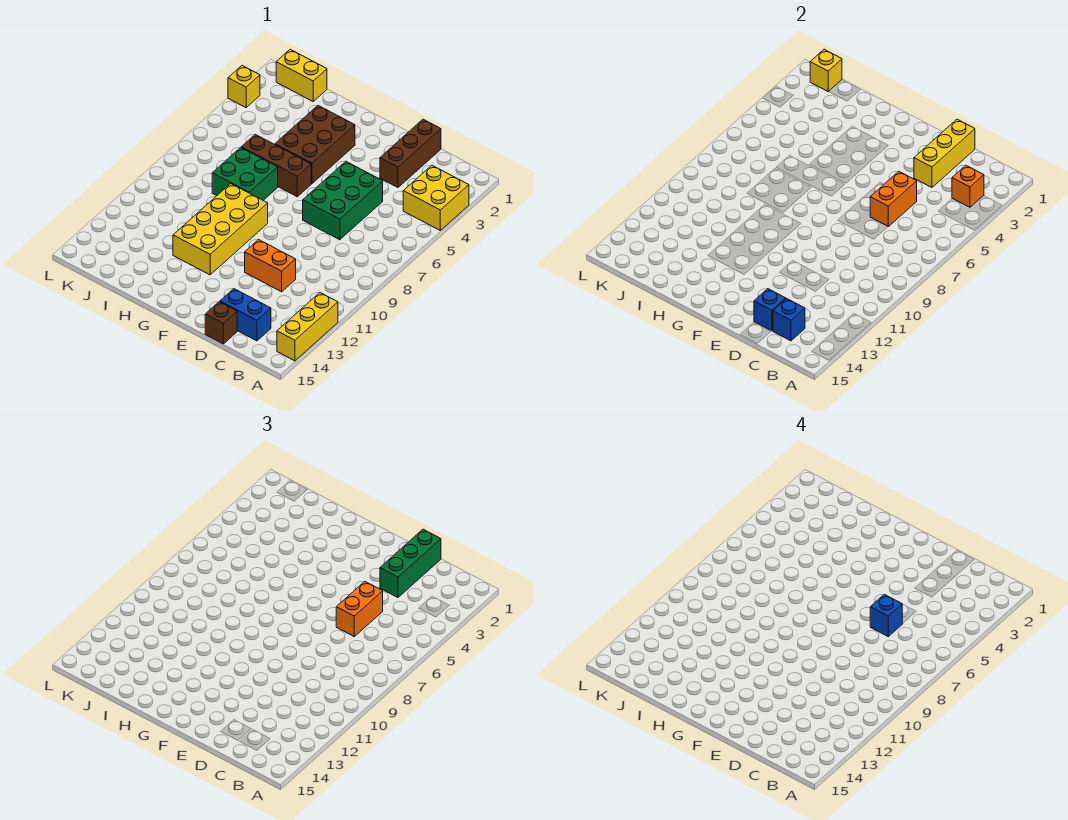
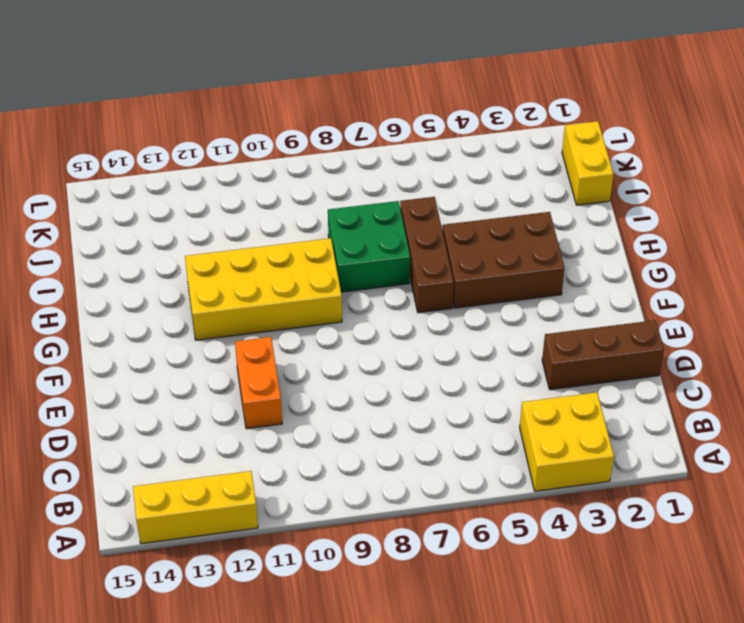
none -> blue brick C14:D14 level 1
none -> green brick D5:E7 level 1
none -> brown brick D15 level 1

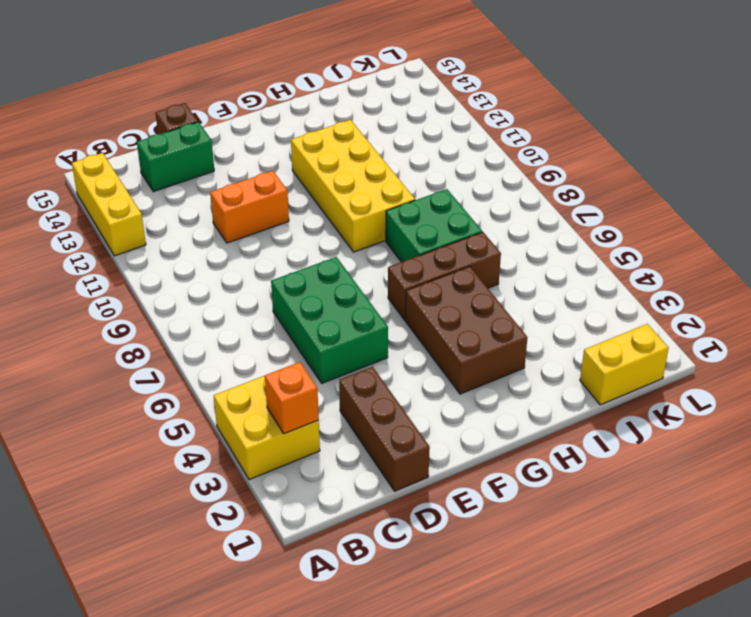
green brick C14:D14 level 1 -> blue brick C14:D14 level 1
none -> yellow brick L3 level 1
none -> blue brick C14 level 2
none -> yellow brick D1:D3 level 2

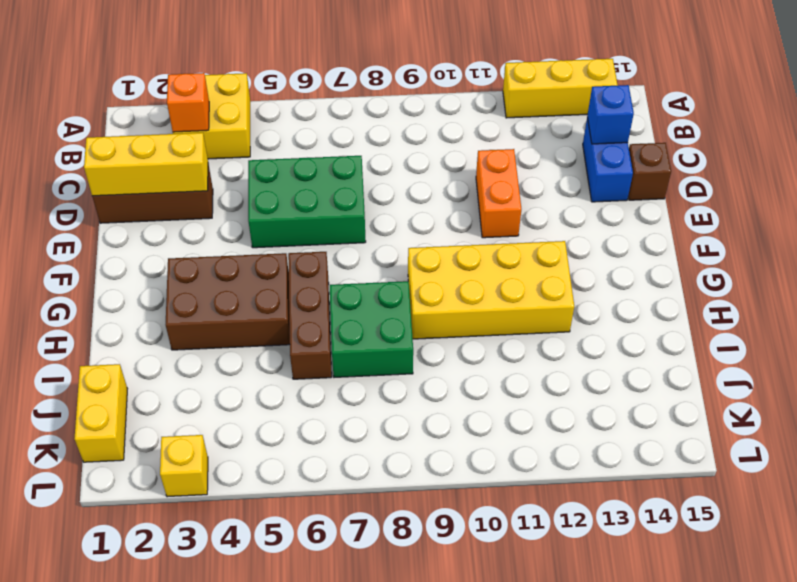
none -> orange brick D5:D6 level 2
none -> blue brick D14 level 2
none -> yellow brick K1 level 2

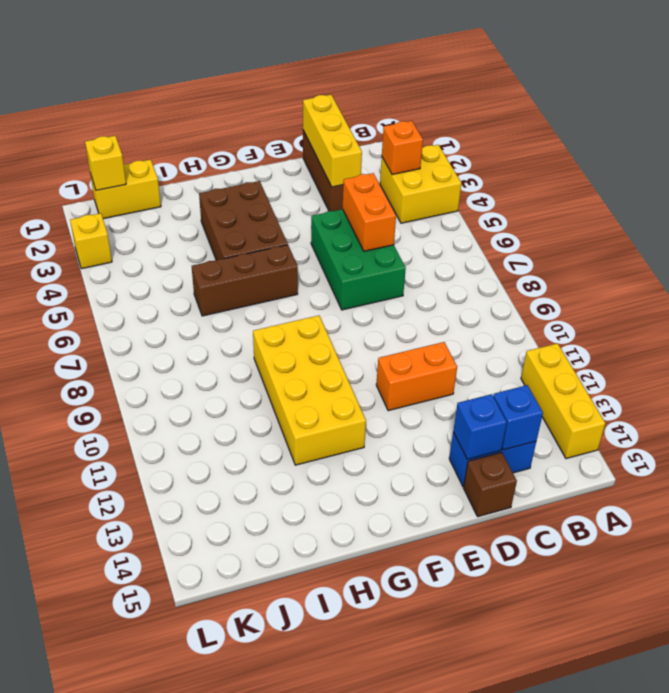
none -> green brick H7:I8 level 1
none -> green brick D1:D3 level 3
none -> orange brick D5:D6 level 3

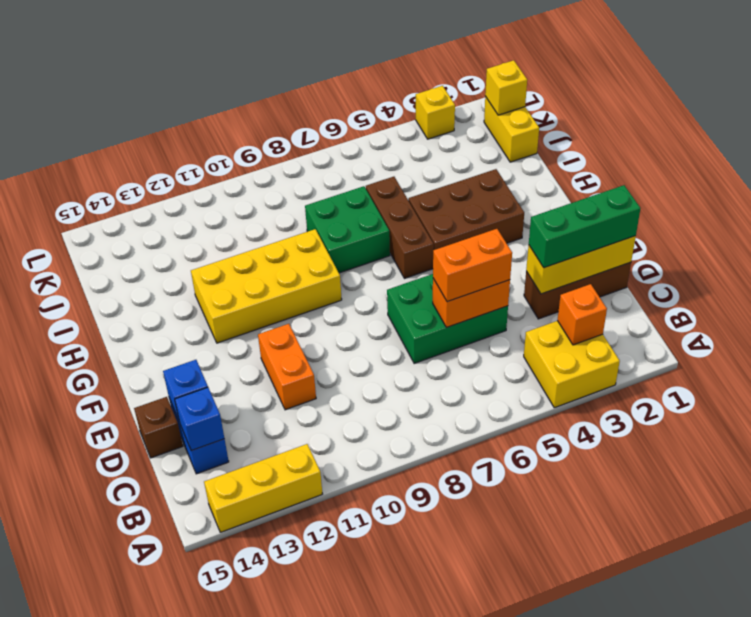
none -> blue brick D6 level 4

